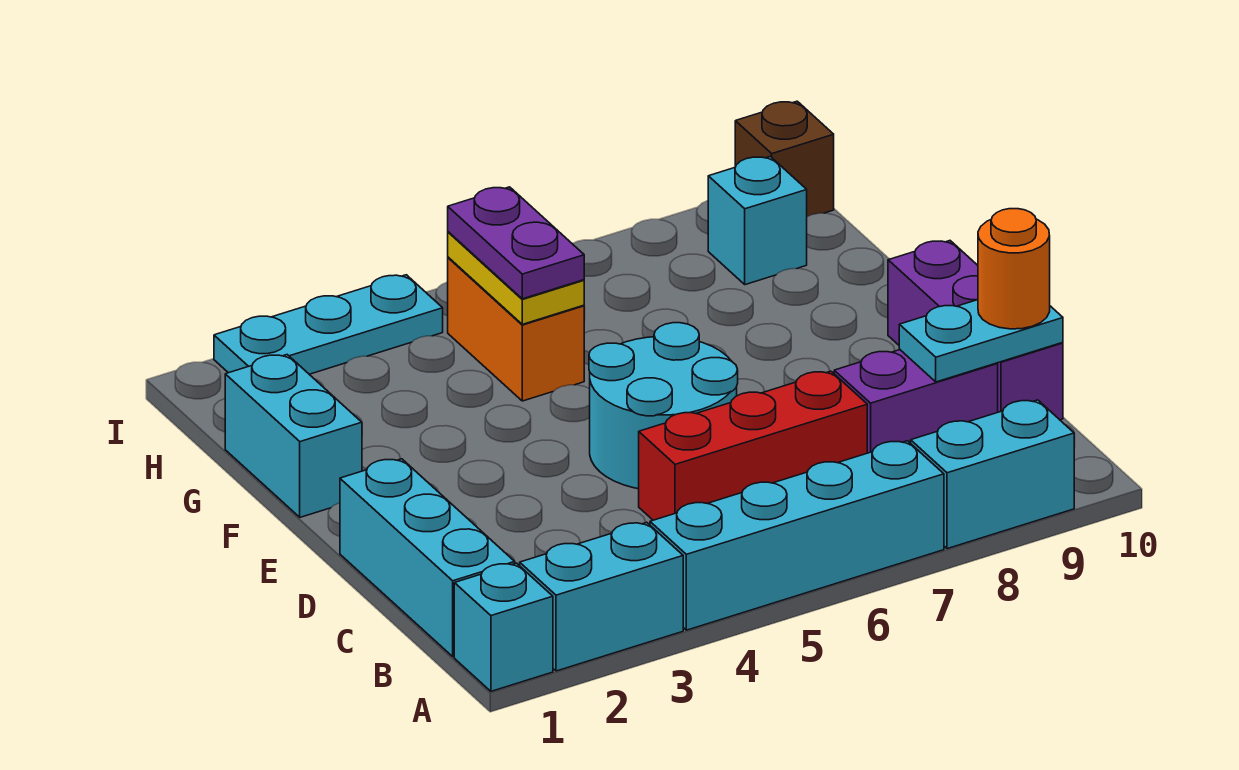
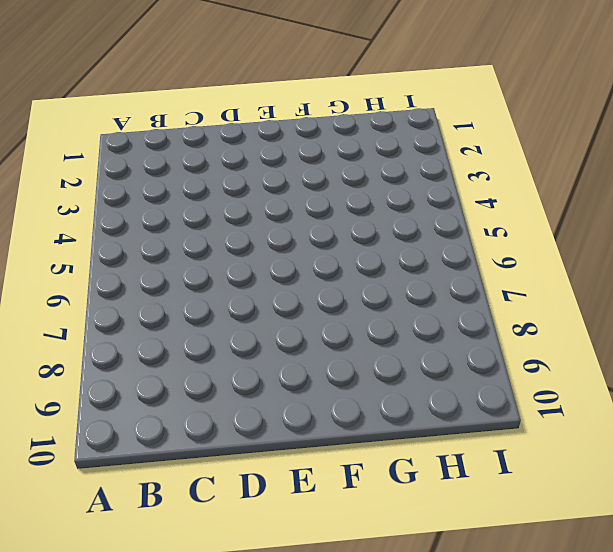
none -> cyan brick A1 level 1
none -> cyan brick A2:A3 level 1
none -> cyan brick A4:A7 level 1

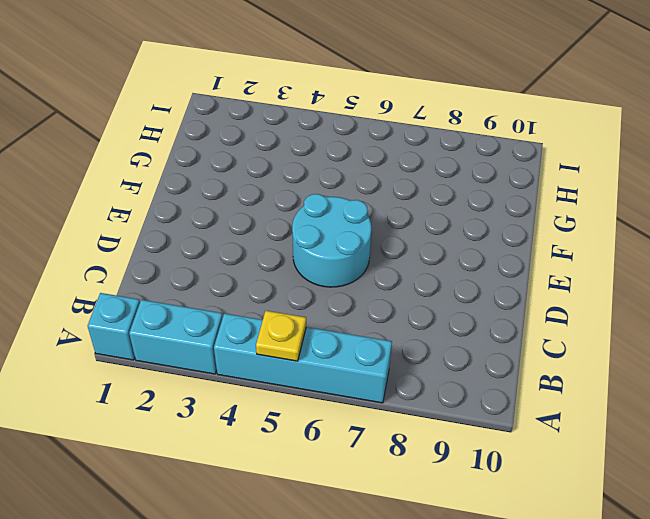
yellow plate A5 level 2 -> none
none -> cyan brick A8:A9 level 1
none -> cyan brick B1:D1 level 1
none -> red brick C5:C7 level 1

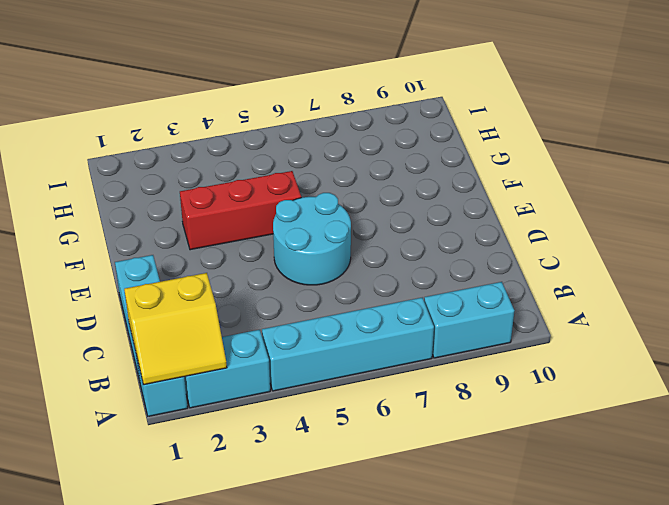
yellow slope A1:B2 level 2 top B -> none
red brick F3:F5 level 1 -> red brick C5:C7 level 1
none -> purple brick C8:C9 level 1
none -> purple brick C10:E10 level 1
none -> cyan brick F1:G1 level 1

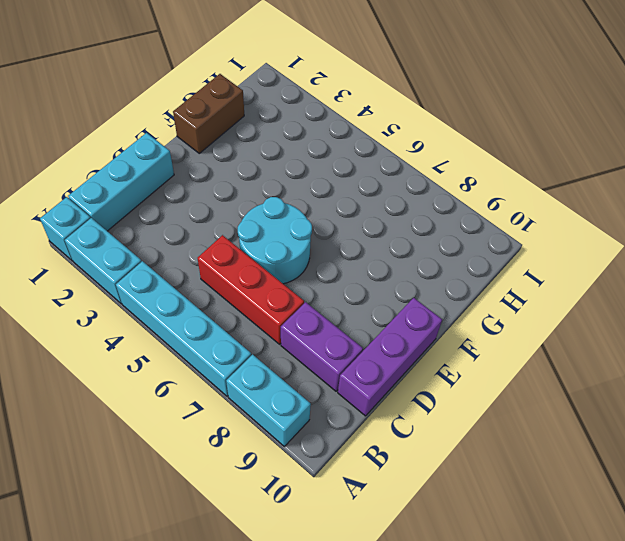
brown brick F1:G1 level 1 -> cyan brick F1:G1 level 1
none -> orange brick G5:H5 level 1
none -> cyan brick H9 level 1
none -> cyan plate I2:I4 level 1

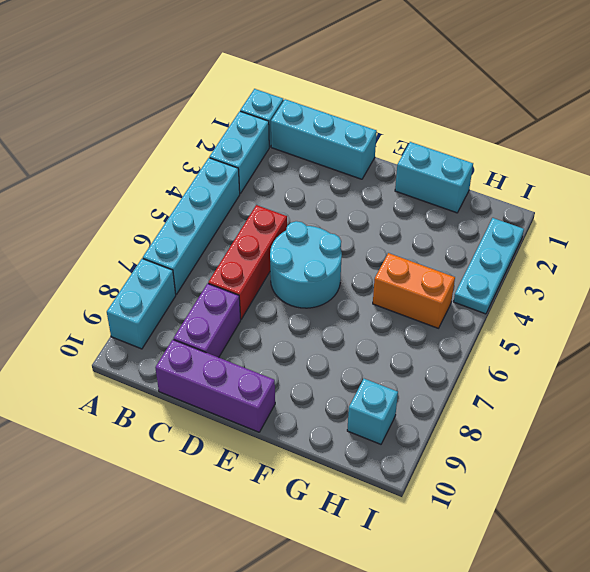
none -> brown brick I10 level 1
none -> cyan plate C9:C10 level 2
none -> yellow plate G5:H5 level 2

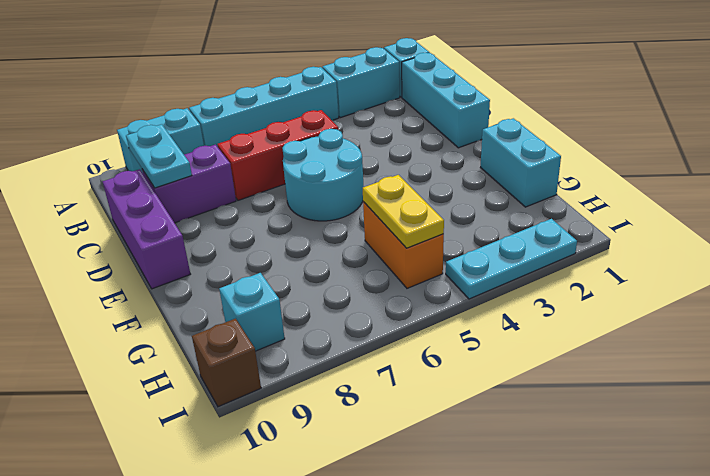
cyan plate B9:C9 level 2 -> cyan plate C9:C10 level 2
none -> orange round brick C10 level 3
none -> purple plate G5:H5 level 3

